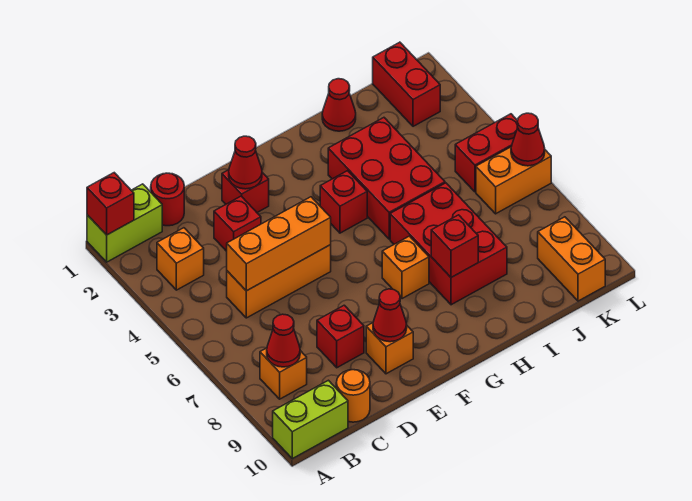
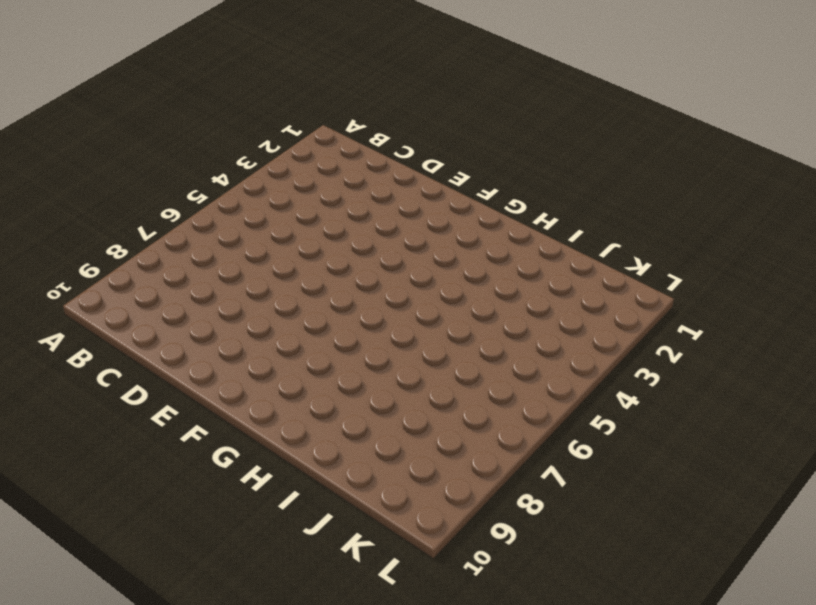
none -> lime brick A1:B1 level 1
none -> lime brick A10:B10 level 1
none -> orange brick B3 level 1

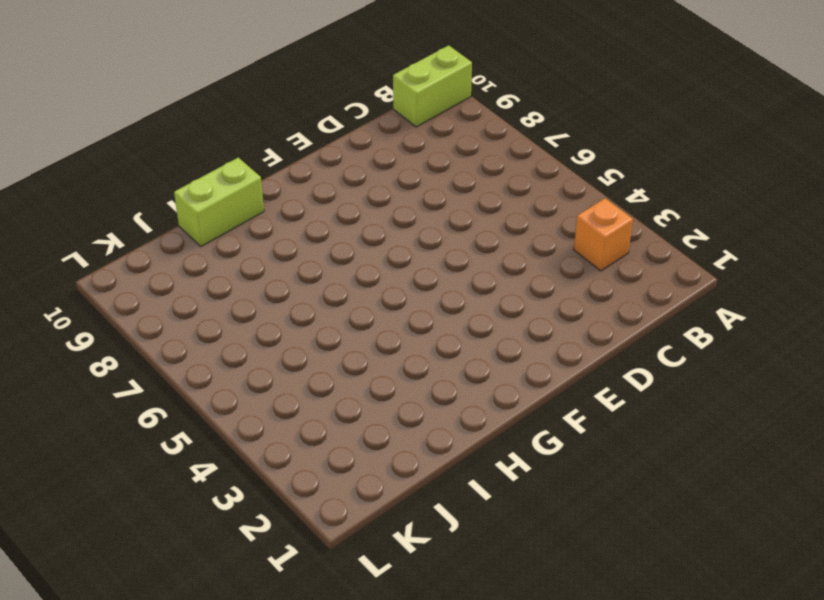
lime brick H10:I10 level 1 -> lime brick A1:B1 level 1
none -> orange brick B8 level 1
none -> red round brick C1 level 1
none -> orange brick C5:E5 level 1

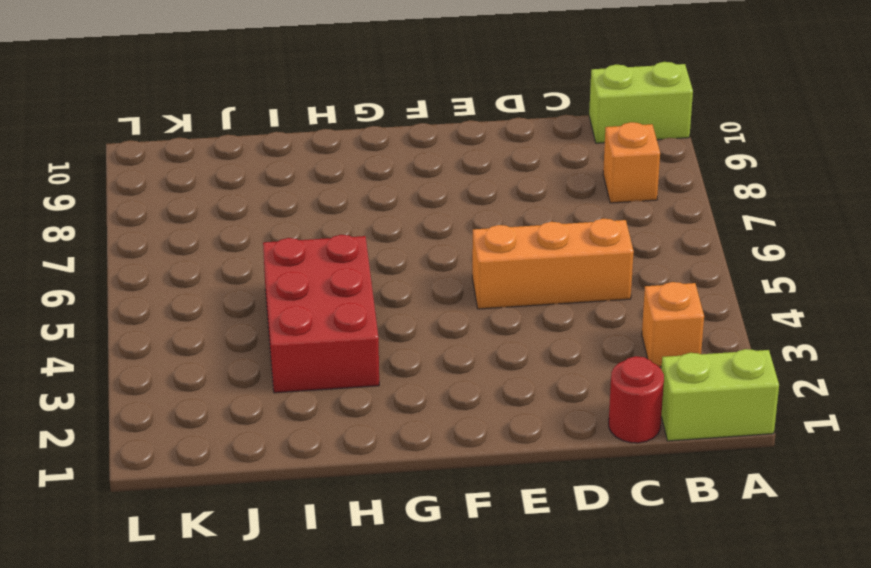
none -> orange round brick C10 level 1
none -> red brick D3 level 1
none -> red brick D8 level 1

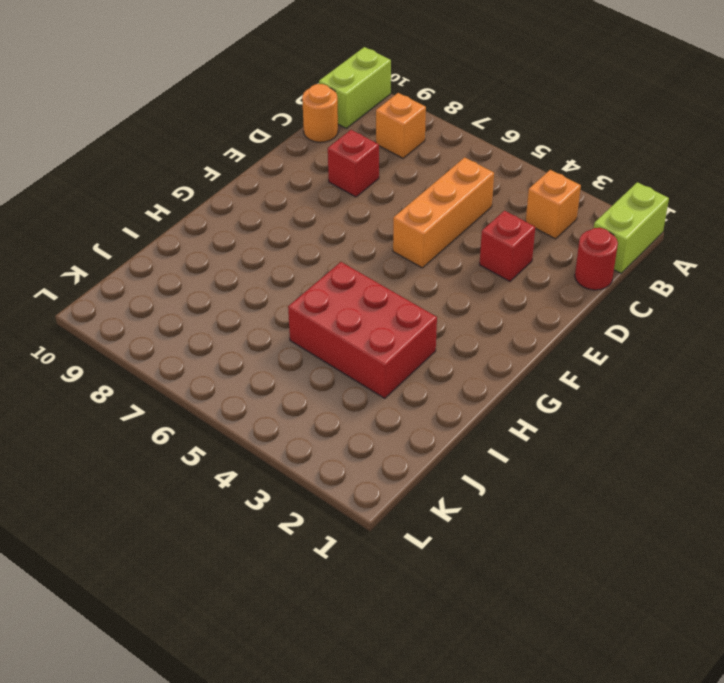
none -> red brick E2 level 1
none -> orange brick E9 level 1
none -> red brick G4 level 1

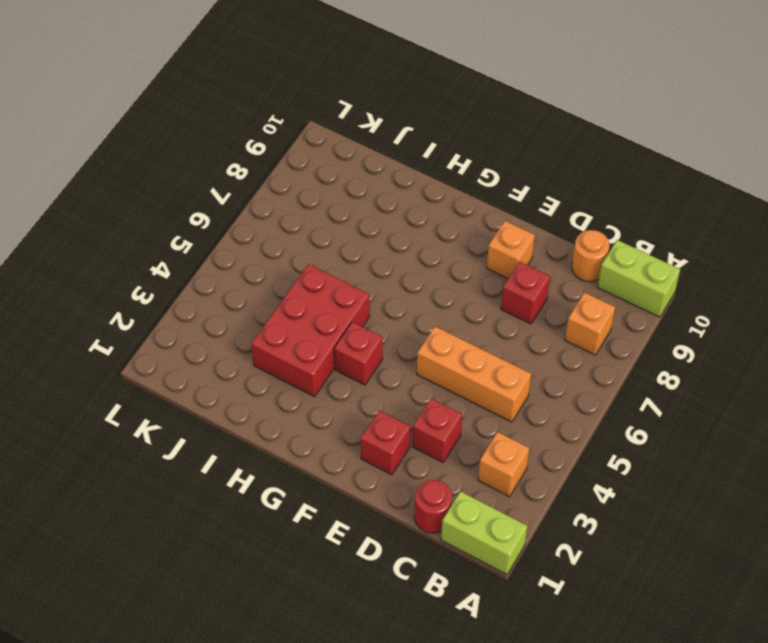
none -> orange brick G7 level 1
none -> red brick H6:I8 level 1
none -> red cone I1 level 1

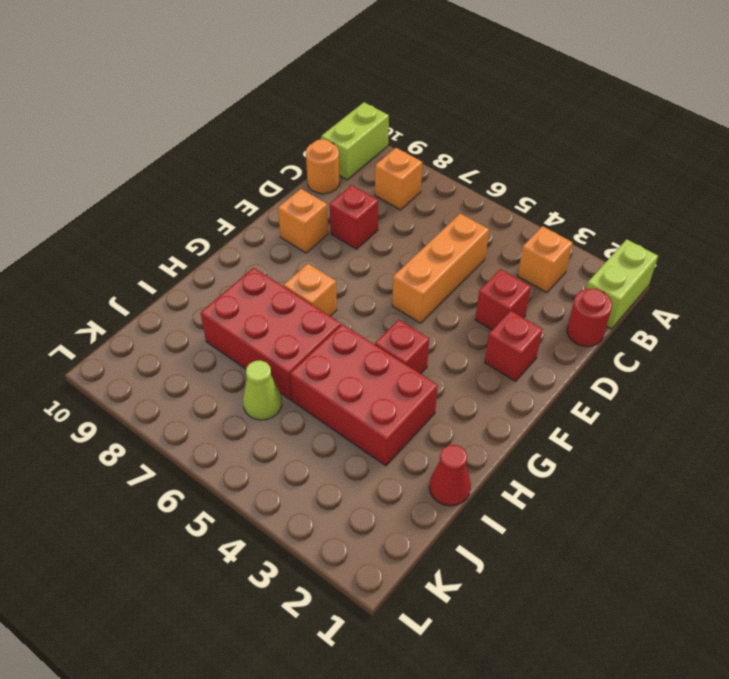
lime cone J6 level 1 -> none
none -> red brick K1:K2 level 1
none -> red brick K5:L5 level 1
none -> orange brick K6:L6 level 1

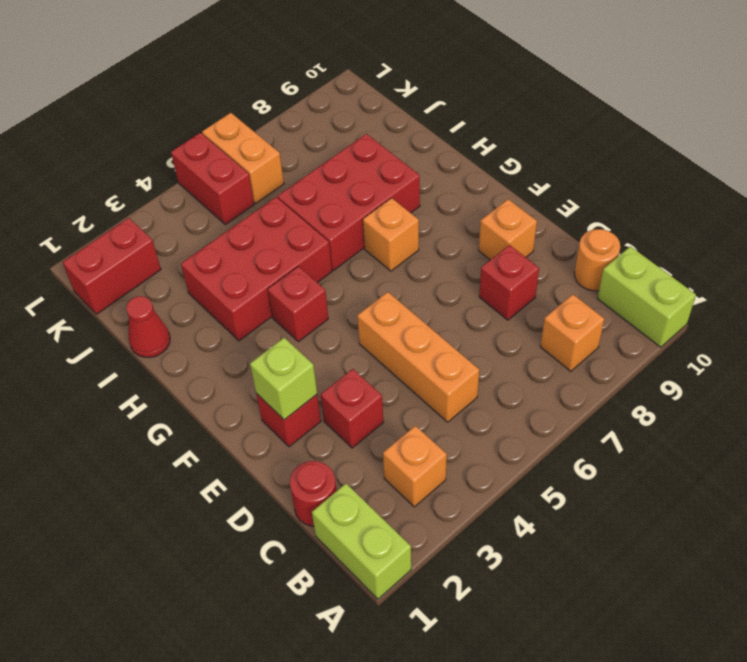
lime brick E2 level 2 -> red cone E2 level 2
none -> orange brick K9:K10 level 1
none -> red brick A1 level 2
none -> red cone B8 level 2

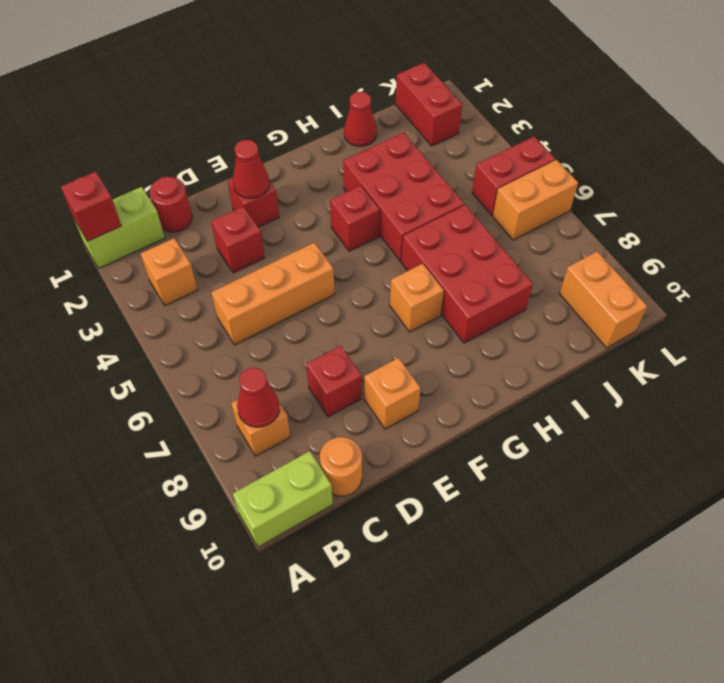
none -> orange brick C5:E5 level 2
none -> red cone E9 level 2
none -> red brick H8 level 2

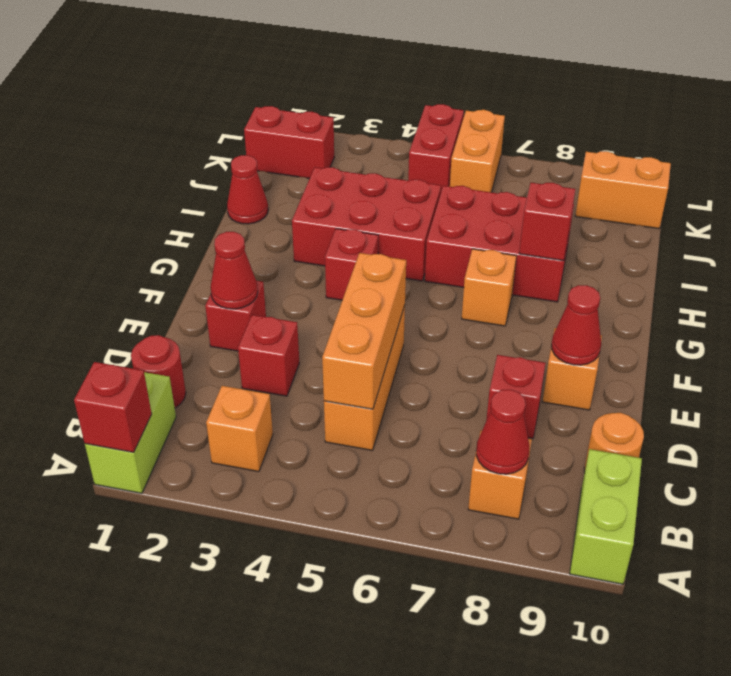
none -> red cone L6 level 2

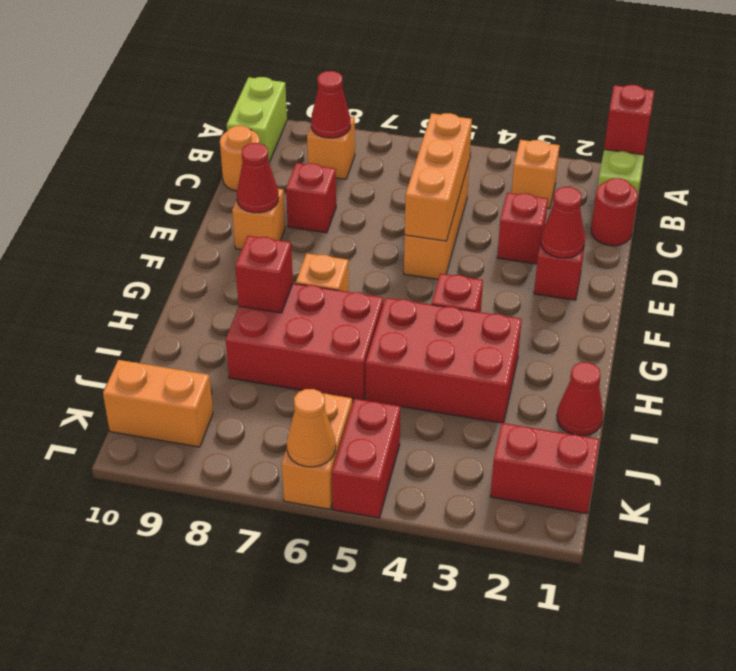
orange cone L6 level 2 -> red cone L6 level 2

